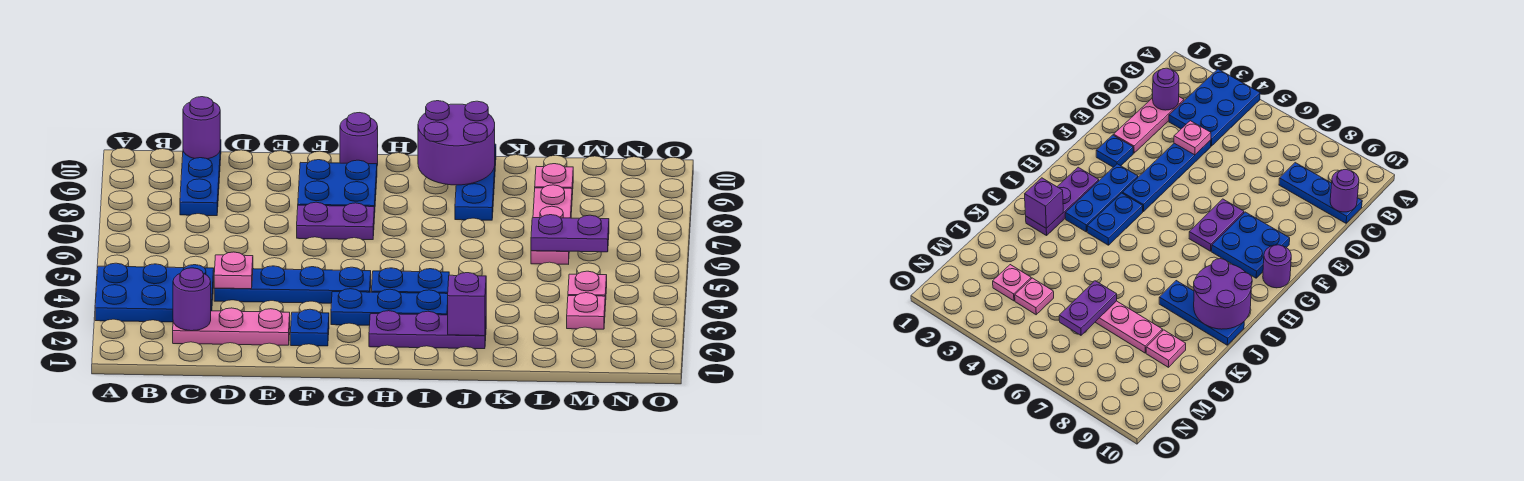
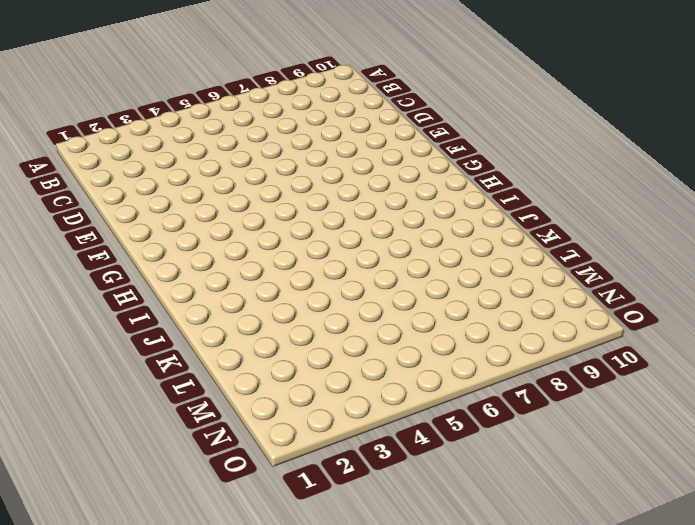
none -> blue plate A3:C4 level 1
none -> pink plate C2:E2 level 1
none -> blue plate C8:C10 level 1

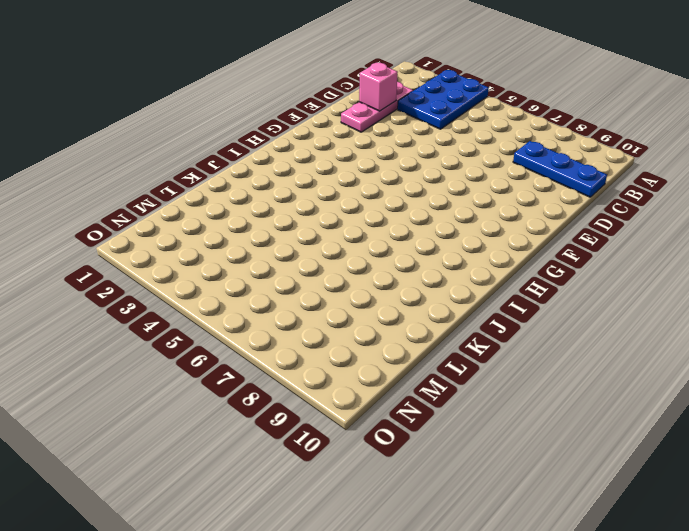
pink brick D2 level 2 -> none
none -> blue plate D4:G4 level 1
none -> blue plate F2 level 1
none -> purple plate F7:G7 level 1

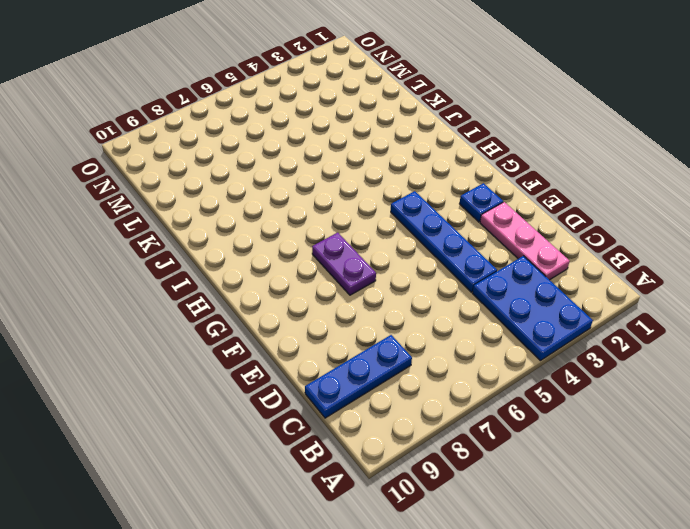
none -> blue plate F8:G9 level 1
none -> blue plate G3:I3 level 1
none -> purple round brick G10 level 1

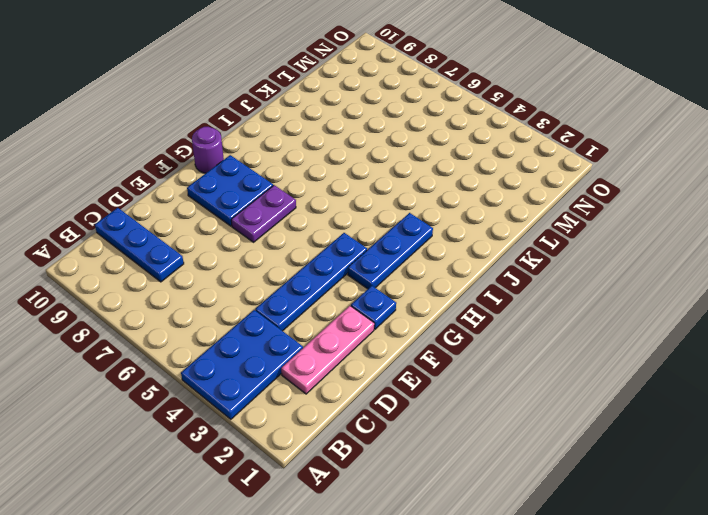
none -> purple plate H2:J2 level 1
none -> blue plate H4:I4 level 1
none -> blue plate J8:J10 level 1

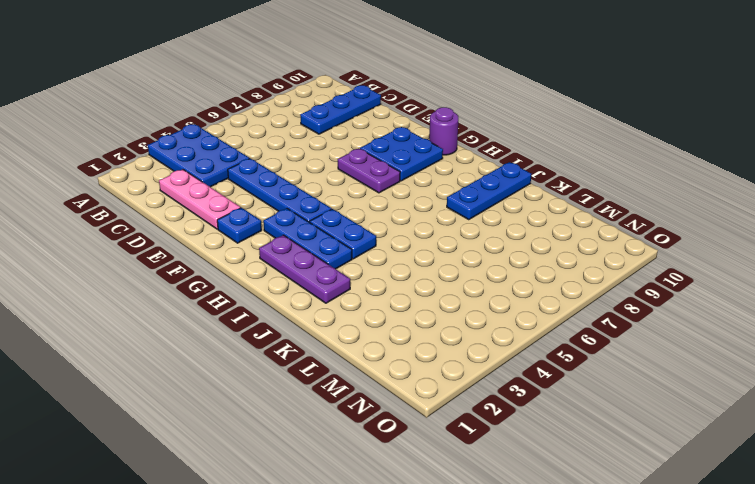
none -> pink plate L6:L8 level 1
none -> pink plate L9 level 1
none -> pink plate M3 level 1

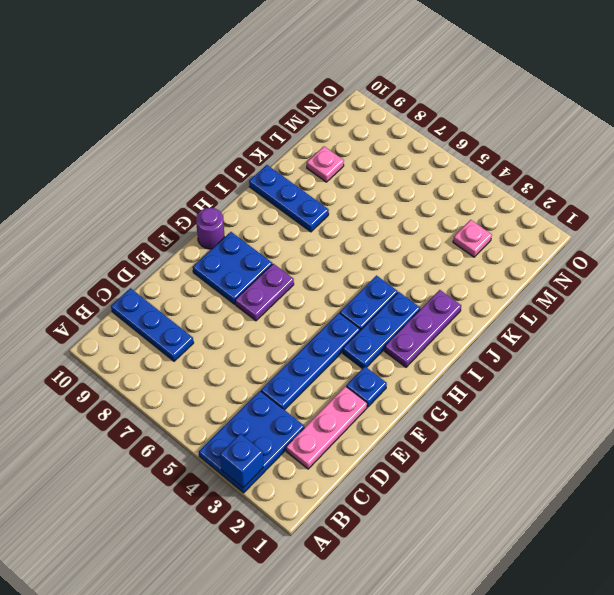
blue brick A3 level 2 -> none
none -> pink plate L6:L8 level 1
none -> pink plate M4 level 1
none -> purple round brick C2 level 2

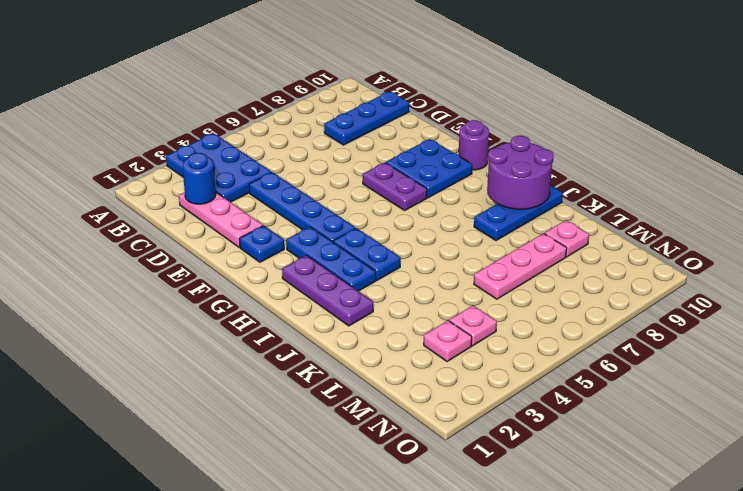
blue round brick C2 level 2 -> purple round brick C2 level 2
none -> purple round brick C10 level 2
none -> pink plate D4 level 2
none -> purple brick J2 level 2

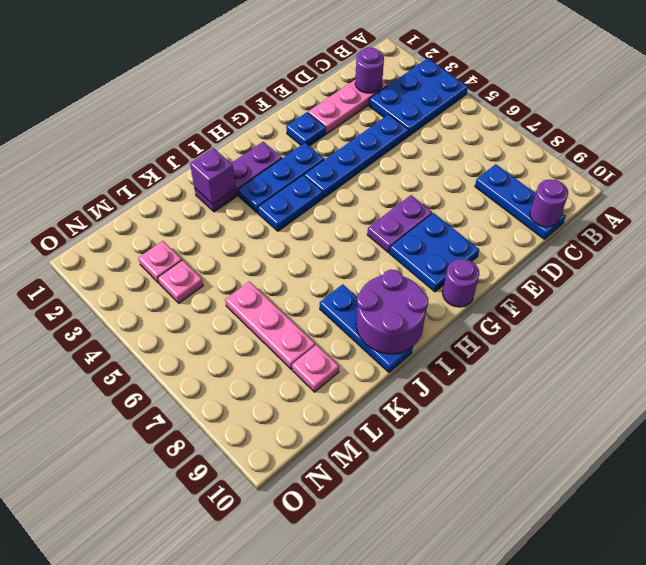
none -> pink plate D4 level 2
none -> purple plate L6:M6 level 2

